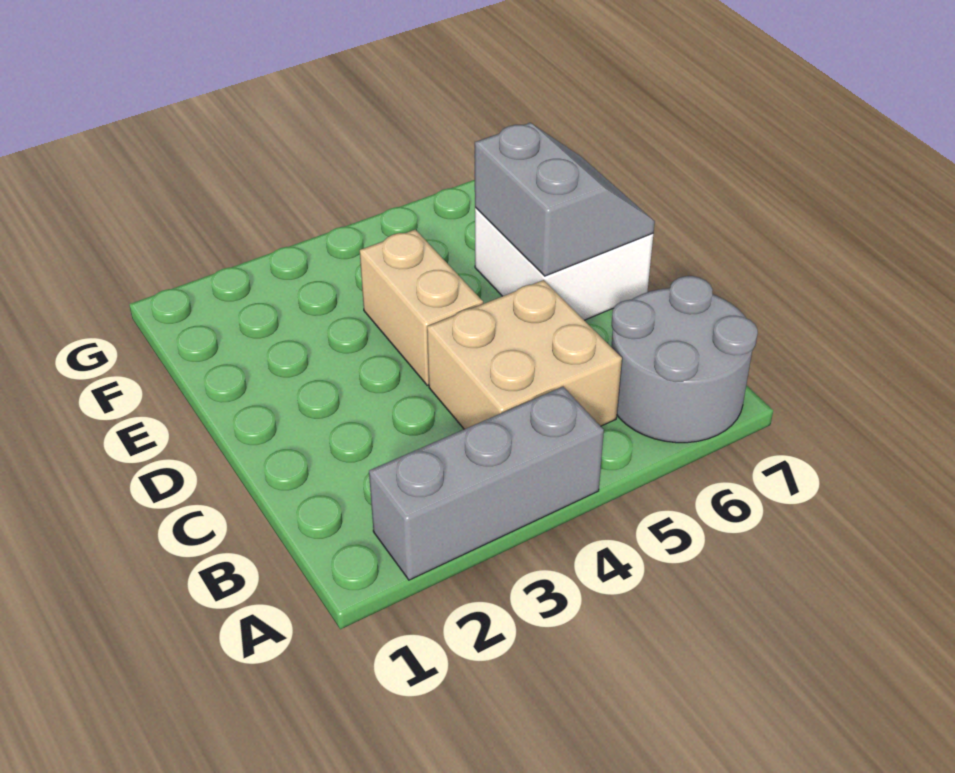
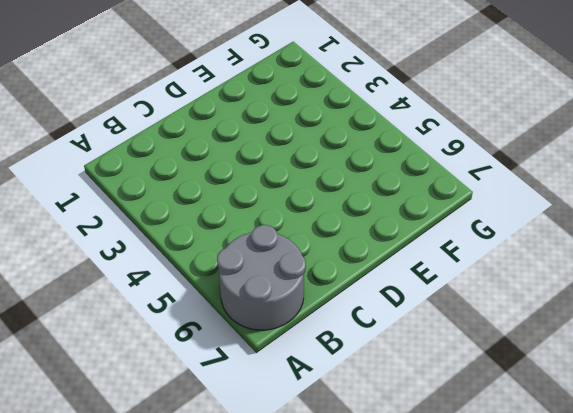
none -> grey brick A2:A4 level 1
none -> tan brick B4:C5 level 1

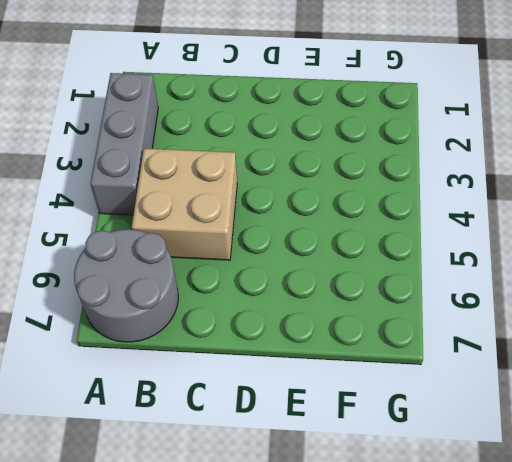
none -> tan brick D4:E4 level 1
none -> white brick D6:E7 level 1

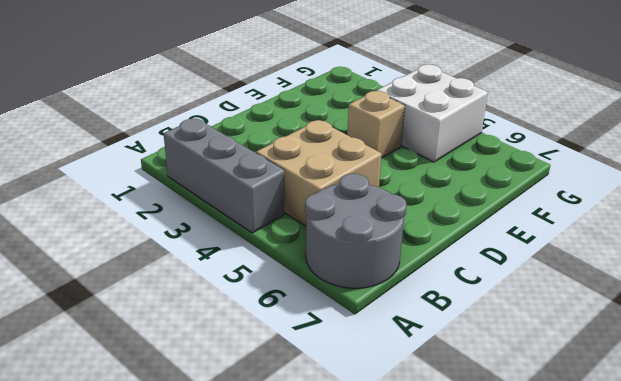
tan brick E4 level 1 -> tan brick D4:E4 level 1
white brick F4:G5 level 1 -> white brick D6:E7 level 1
none -> grey slope D6:E7 level 2 top 6

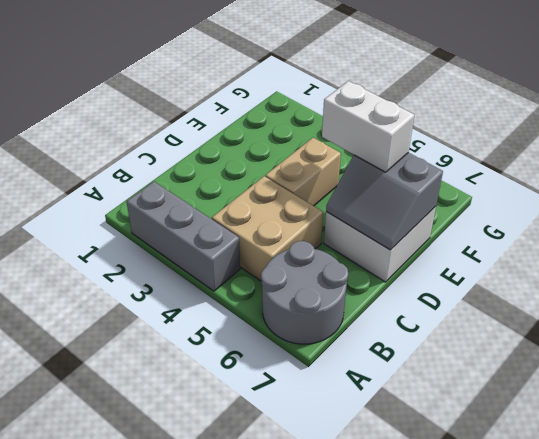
grey slope D6:E7 level 2 top E -> grey slope D6:E7 level 2 top 6
white brick E5:E6 level 3 -> none

